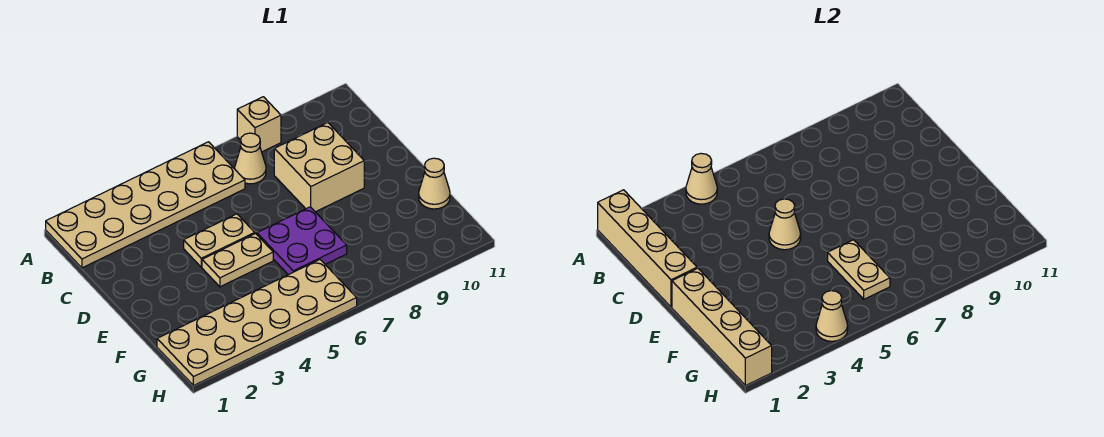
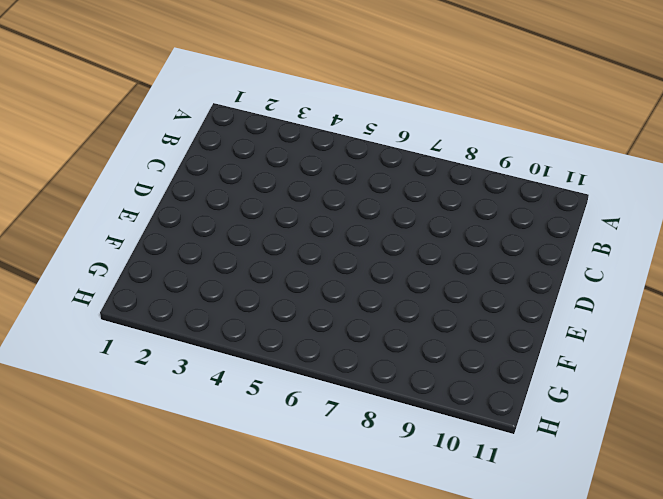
none -> tan plate A1:B6 level 1
none -> tan brick A8 level 1
none -> tan cone B7 level 1

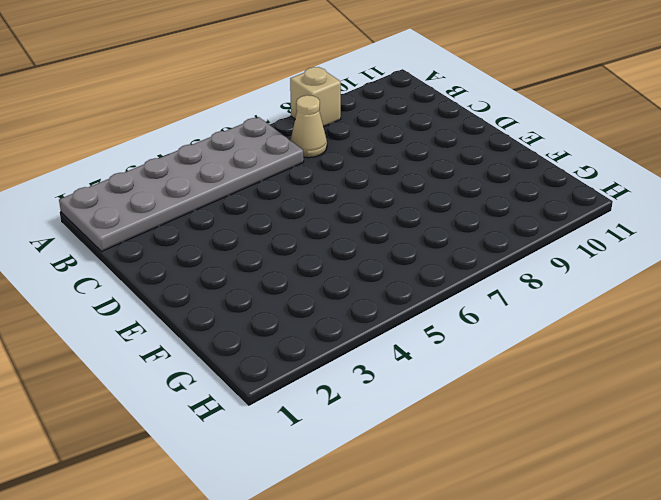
grey plate A1:B6 level 1 -> tan plate A1:B6 level 1
none -> tan brick C8:D9 level 1
none -> tan plate D4:D5 level 1
none -> tan plate E4:E5 level 1

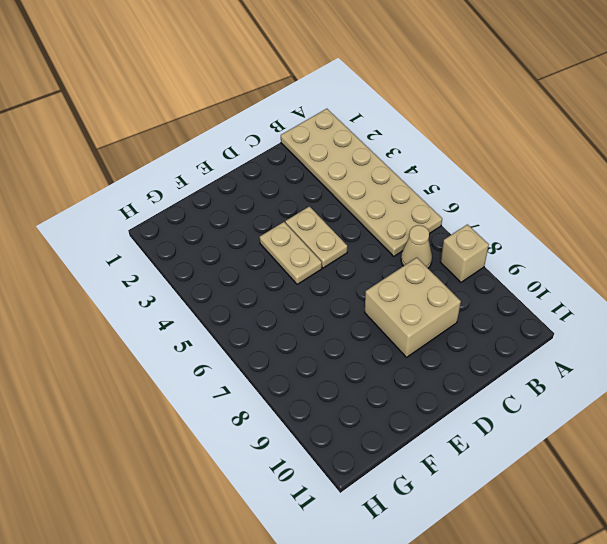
none -> purple plate E6:F7 level 1
none -> tan cone F11 level 1
none -> tan plate G1:H6 level 1

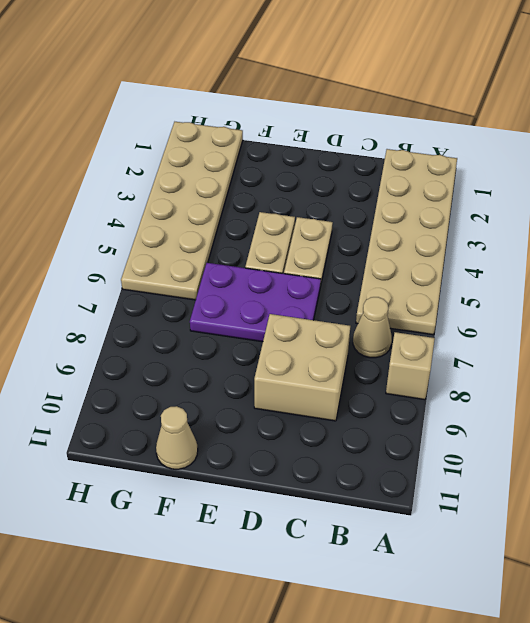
purple plate D6:F7 level 1 -> purple plate E6:F7 level 1
none -> tan brick A1:D1 level 2
none -> tan cone A4 level 2
none -> tan cone D5 level 2

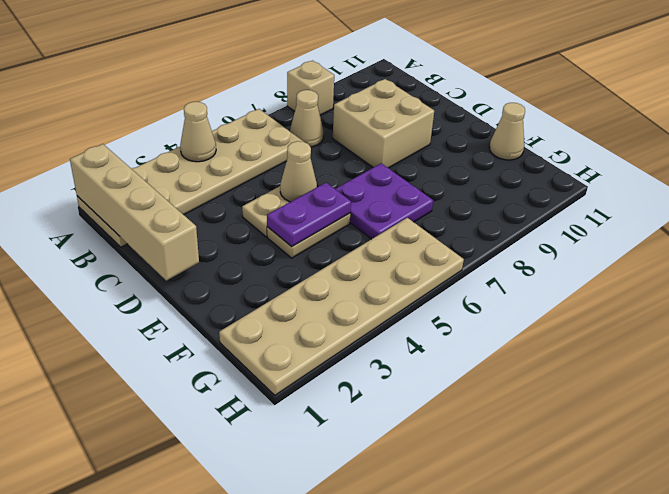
purple plate E4:E5 level 2 -> none
none -> tan brick E1:H1 level 2
none -> tan plate F6:G6 level 2
none -> tan cone H4 level 2

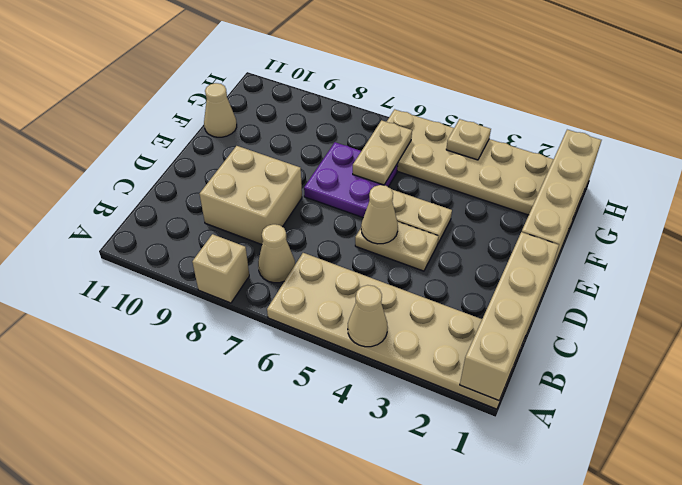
tan plate H4 level 2 -> tan cone H4 level 2

